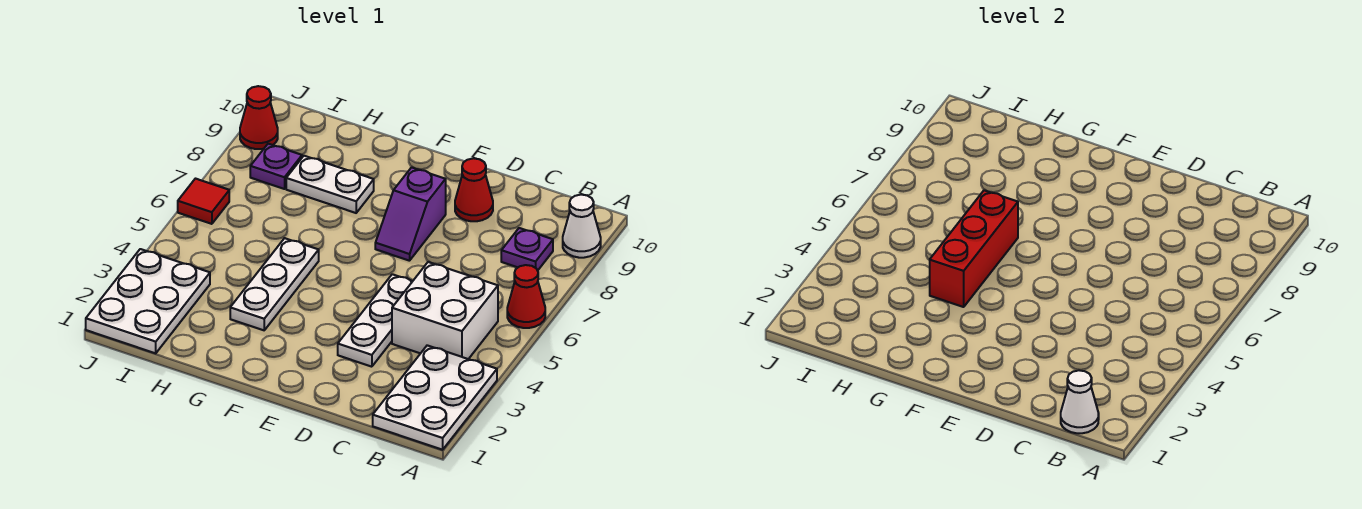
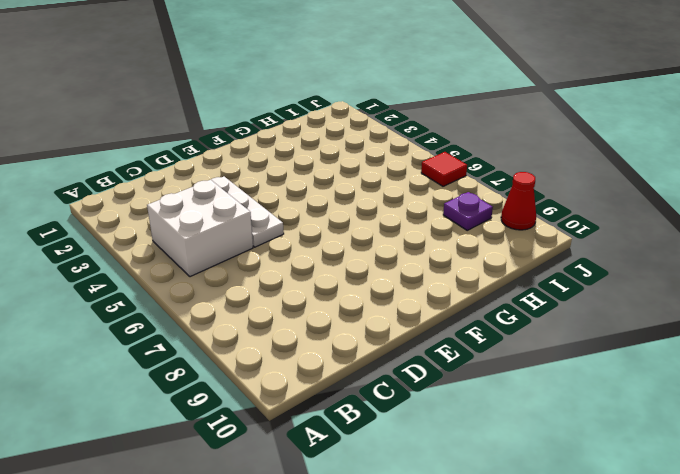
none -> white plate A1:B3 level 1
none -> red cone A6 level 1
none -> white cone A9 level 1

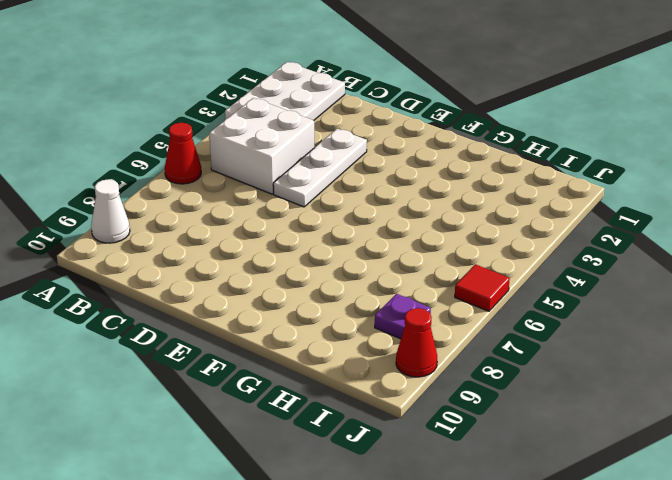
none -> purple plate B8 level 1
none -> red cone D9 level 1
none -> purple slope E7:E8 level 1 top 8

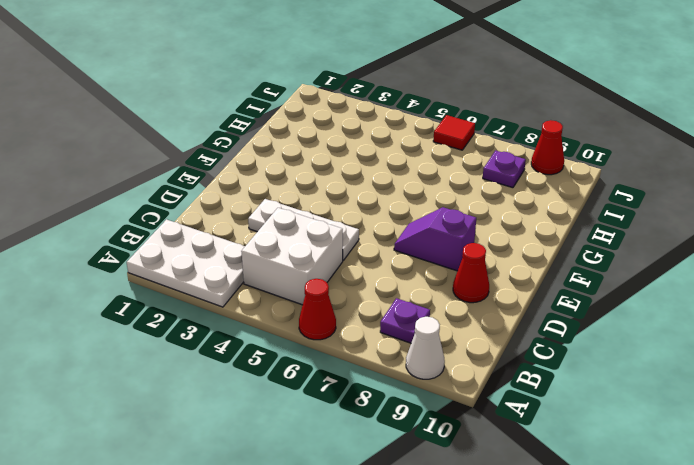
none -> white plate G3:G5 level 1
none -> white plate G8:H8 level 1
none -> white plate I1:J3 level 1

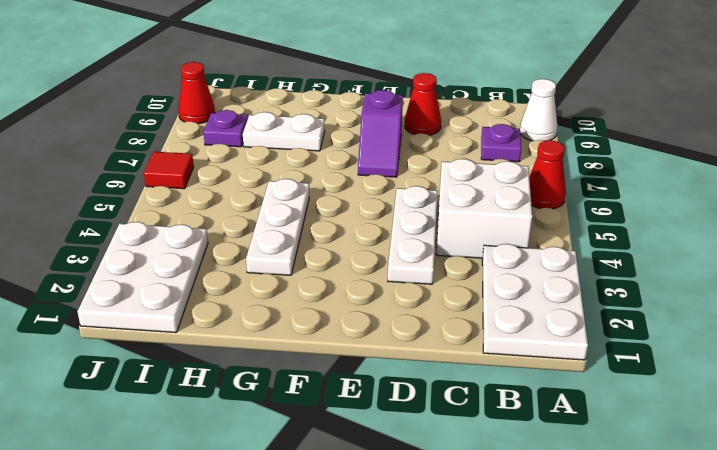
none -> white cone B1 level 2
none -> red brick G4:G6 level 2

